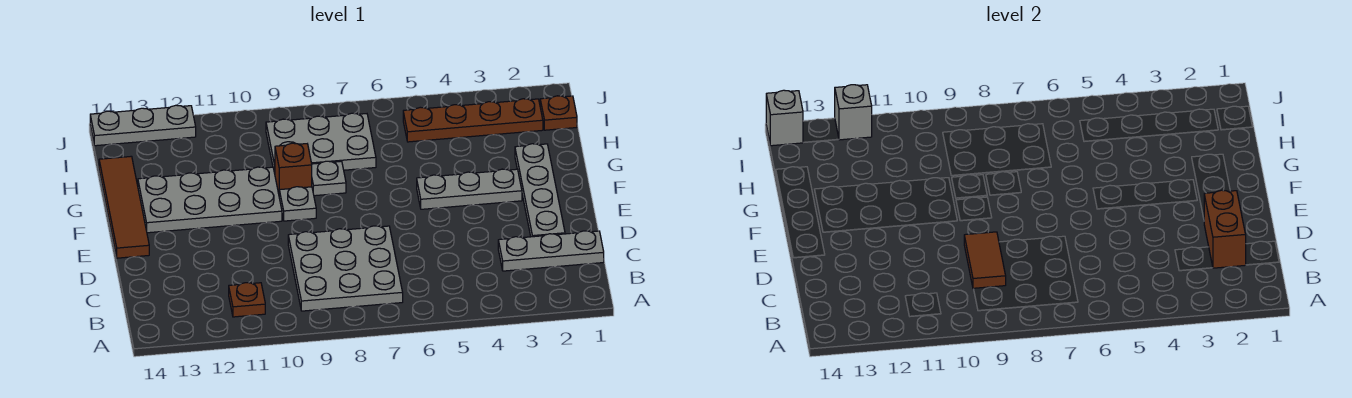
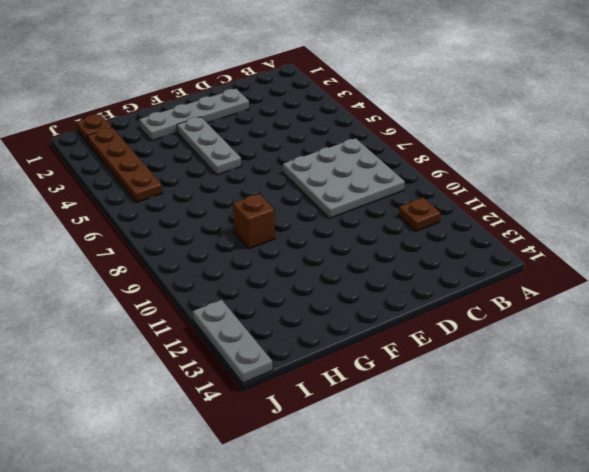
none -> grey plate C1:C3 level 1
none -> brown tile E14:H14 level 1
none -> grey plate F9 level 1

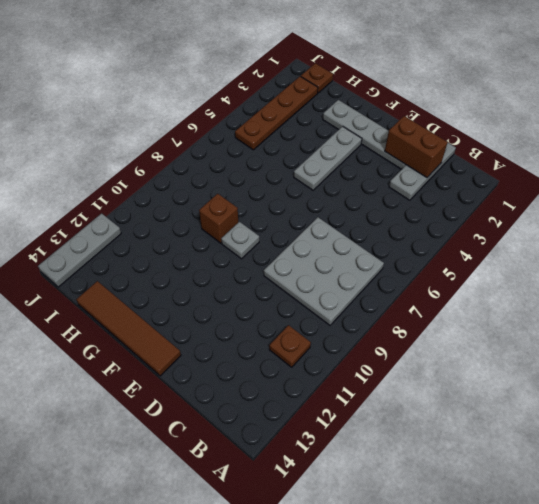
none -> grey plate F10:G13 level 1
none -> grey plate G8 level 1
none -> grey plate H7:I9 level 1

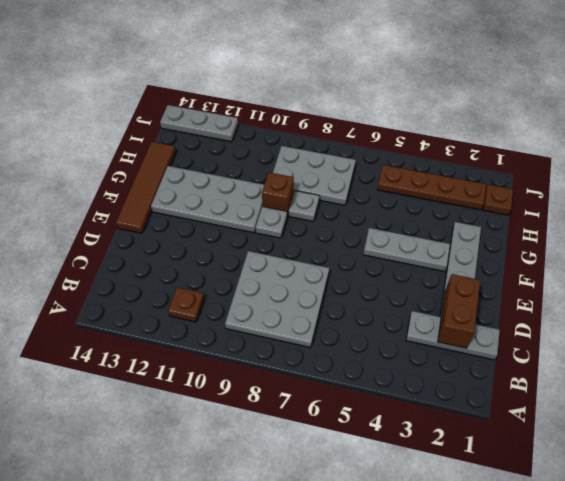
none -> brown tile C9:D9 level 2
none -> grey brick J12 level 2
none -> grey brick J14 level 2

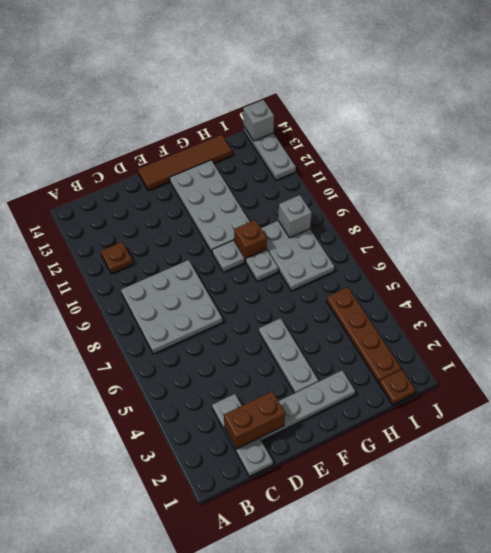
grey brick I9 level 2 -> grey brick J12 level 2
none -> brown tile C9:D9 level 2

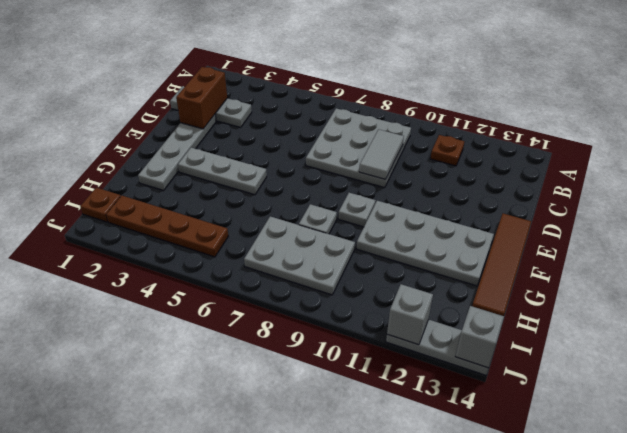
grey tile C9:D9 level 2 -> brown tile C9:D9 level 2
none -> brown brick G9 level 1

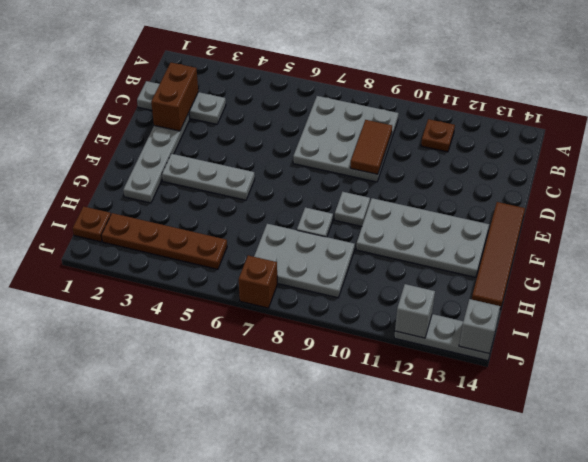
brown brick J7 level 1 -> brown brick G9 level 1

